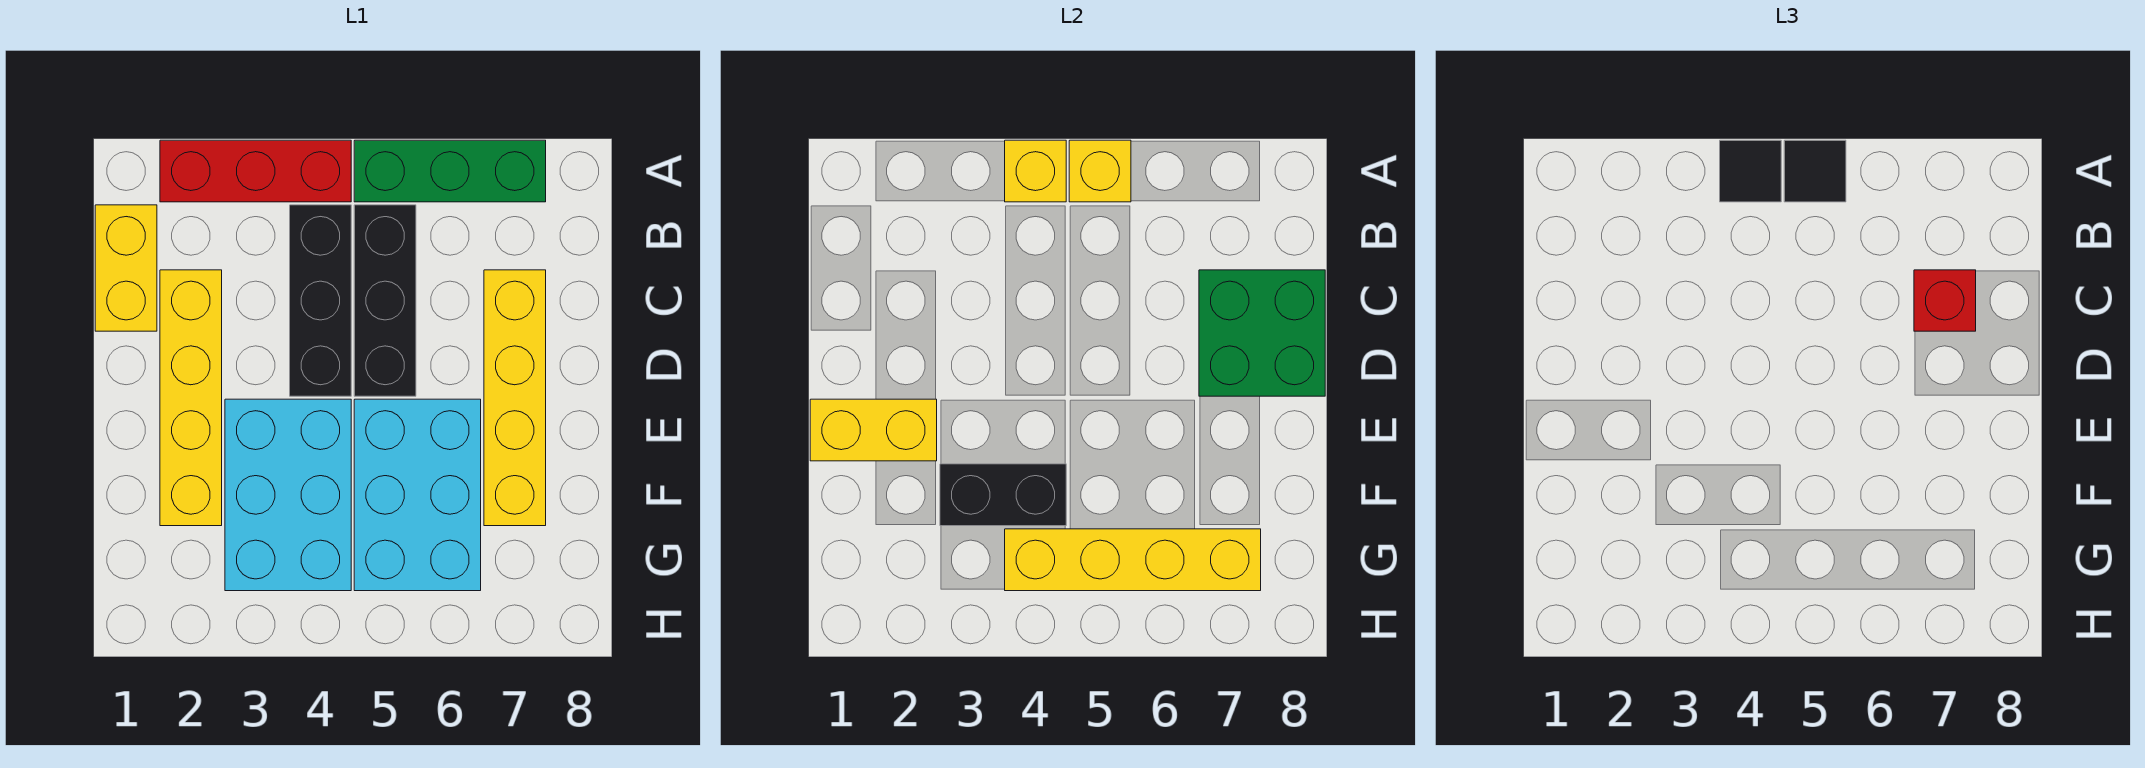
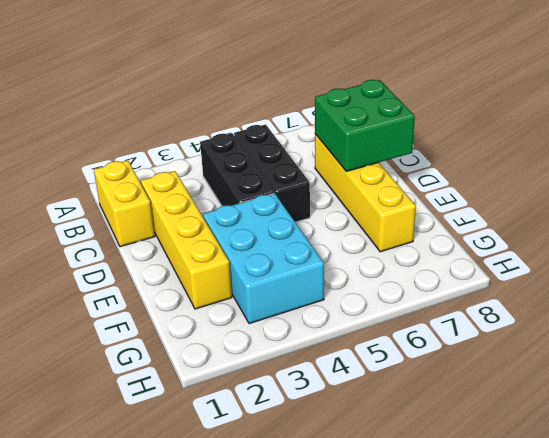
none -> red brick A2:A4 level 1
none -> green brick A5:A7 level 1
none -> cyan brick E5:G6 level 1

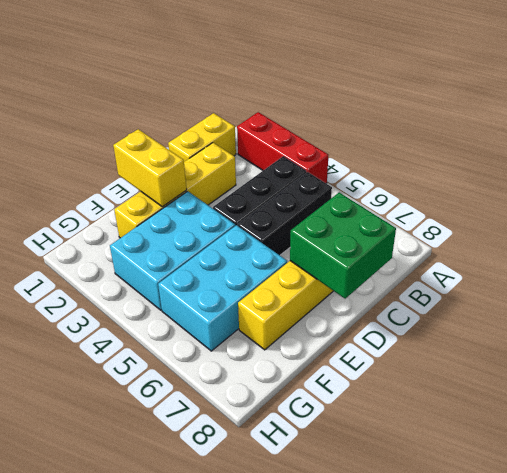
none -> green brick A5:A7 level 1
none -> yellow brick A4 level 2
none -> yellow brick A5 level 2

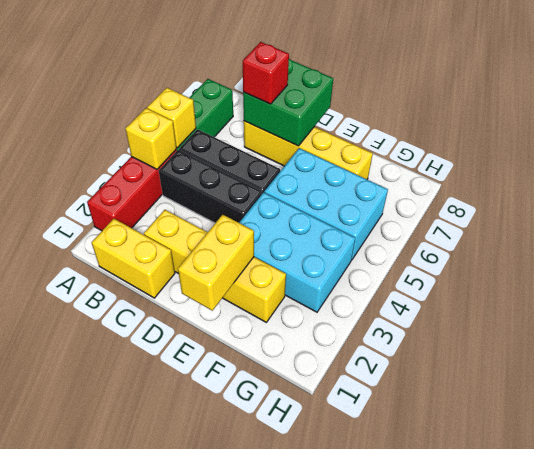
none -> black brick F3:F4 level 2
none -> yellow brick G4:G7 level 2
none -> black tile A4 level 3

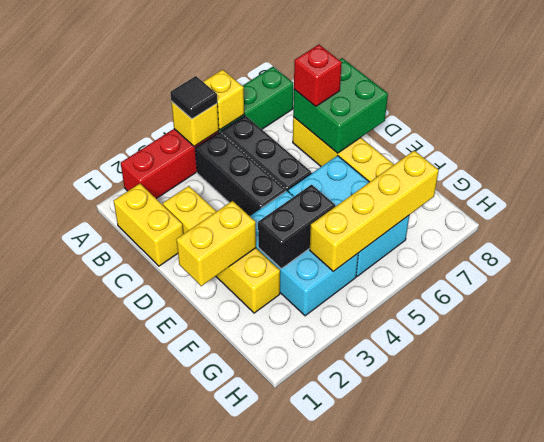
none -> black tile A5 level 3

